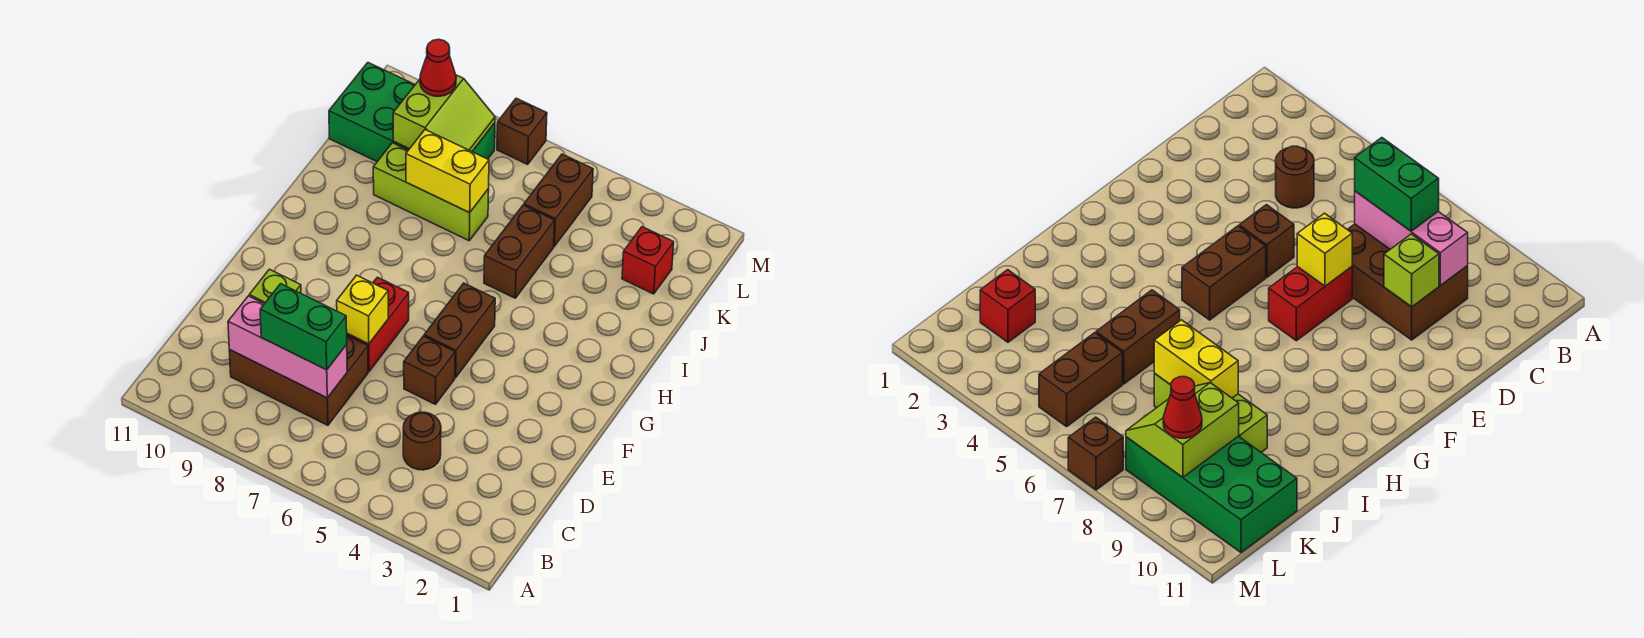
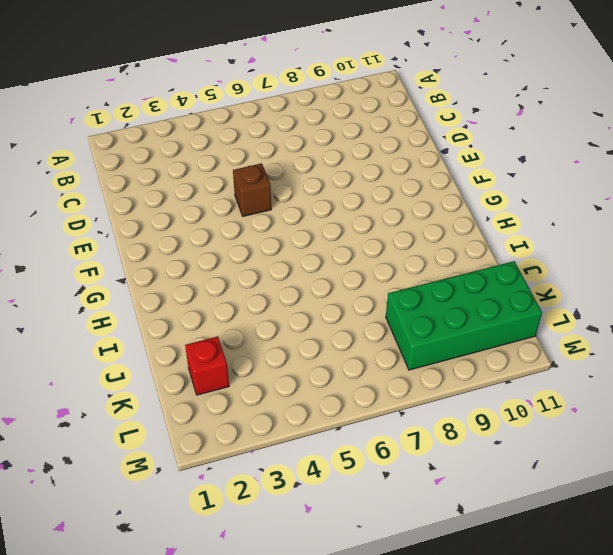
none -> brown round brick C4 level 1
none -> brown brick C7:D9 level 1
none -> red brick E7:F7 level 1

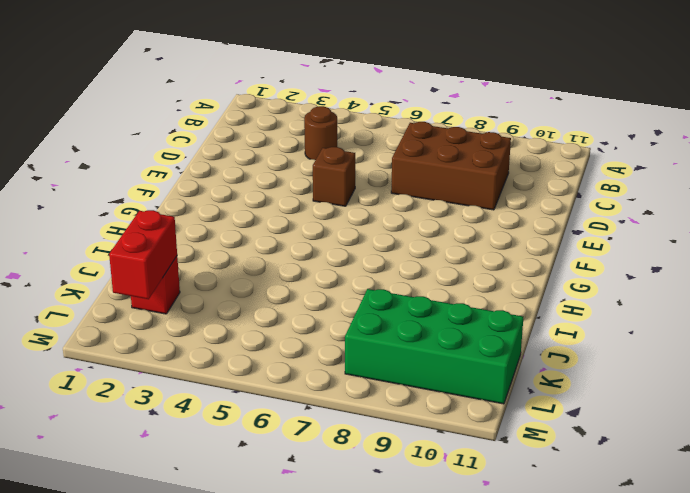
red brick K2:L2 level 2 -> red brick E7:F7 level 1
none -> brown brick F5:G5 level 1
none -> brown brick I5:J5 level 1
none -> lime brick J7:J9 level 1

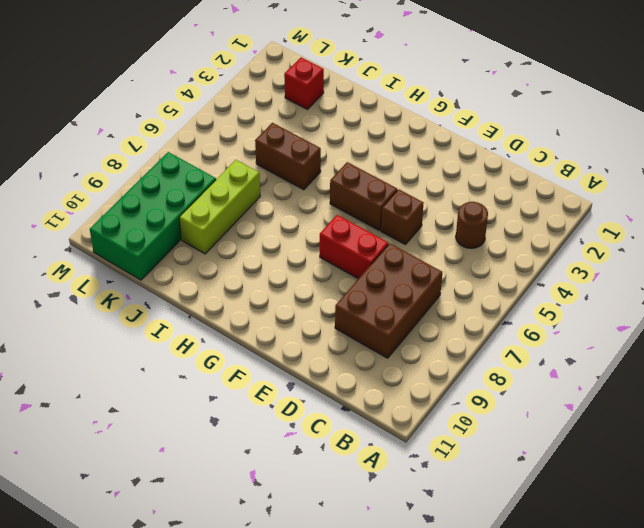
none -> brown brick K5:L5 level 1
none -> brown brick M7 level 1
none -> pink brick C7:C9 level 2

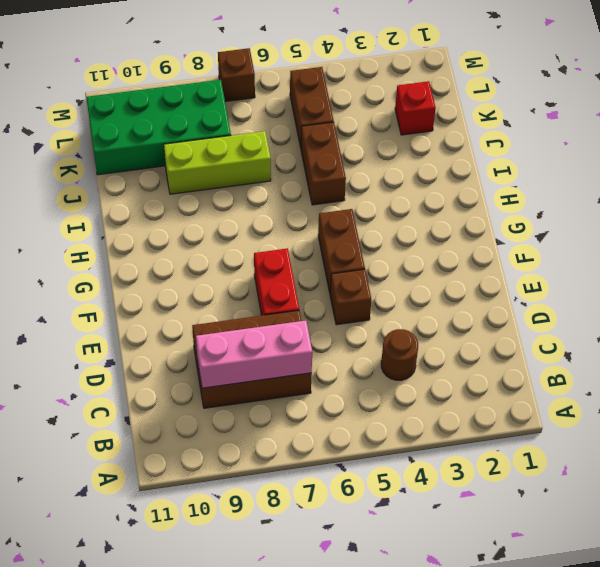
none -> lime brick D9 level 2
none -> yellow brick E7 level 2
none -> yellow brick J7:J8 level 2

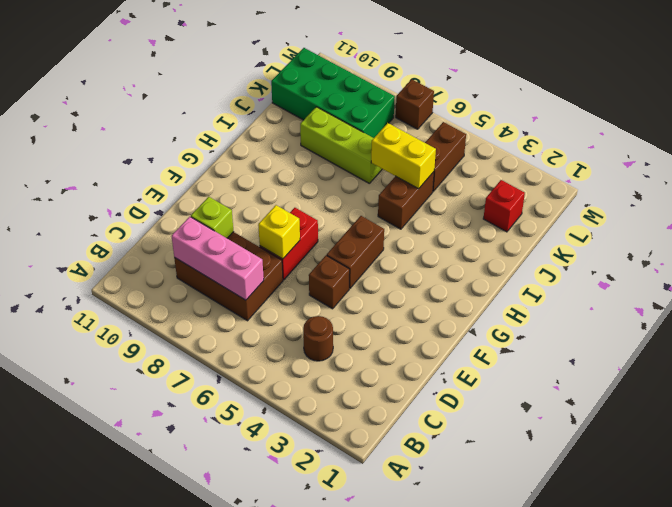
yellow brick J5:J6 level 2 -> yellow brick J7:J8 level 2
none -> lime slope K8:L9 level 2 top 9
none -> green brick C7:C8 level 3
none -> red cone L9 level 3

